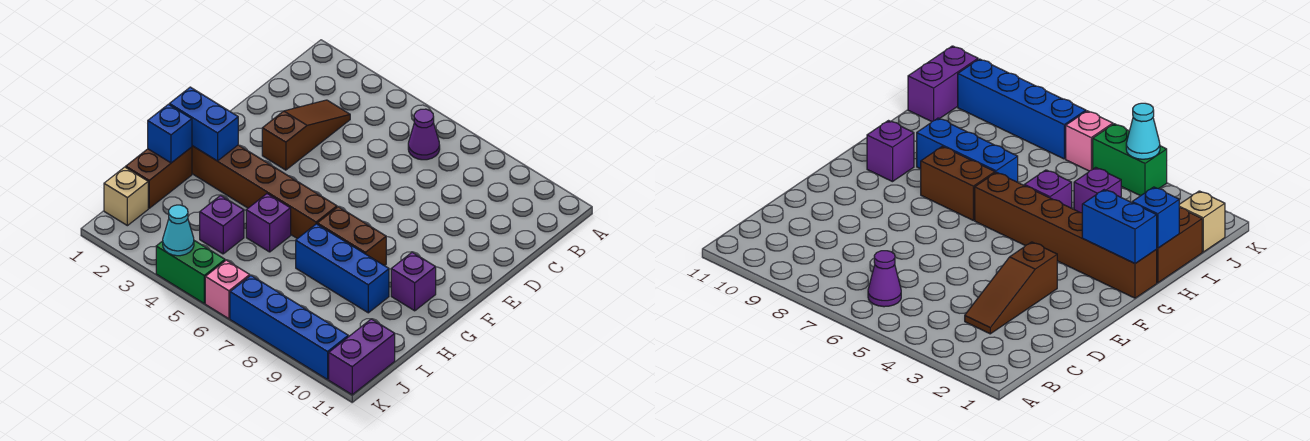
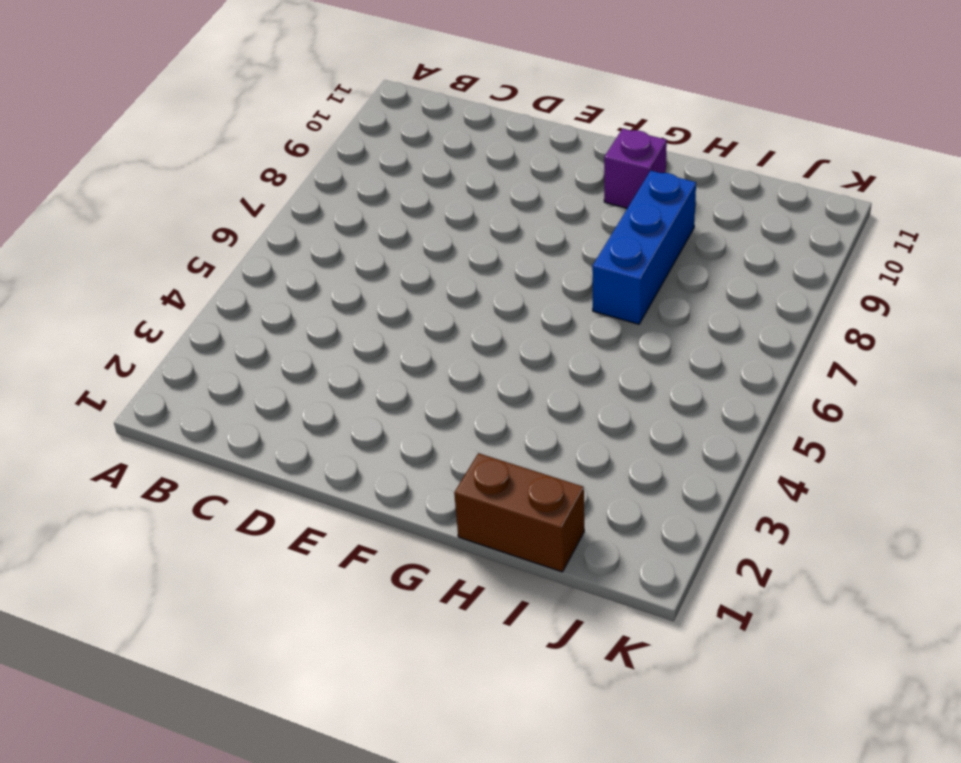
none -> purple cone B6 level 1
none -> brown slope C3:E3 level 1 top E
none -> brown brick G1:G6 level 1

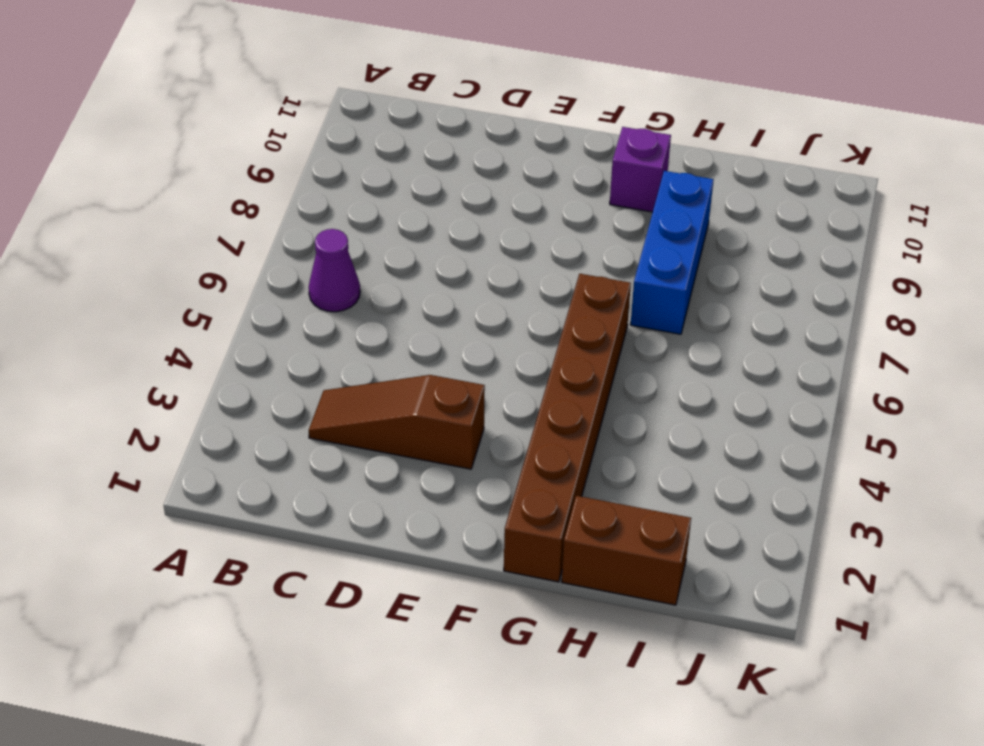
none -> brown brick G7:G8 level 1
none -> purple brick H5 level 1
none -> purple brick I4 level 1

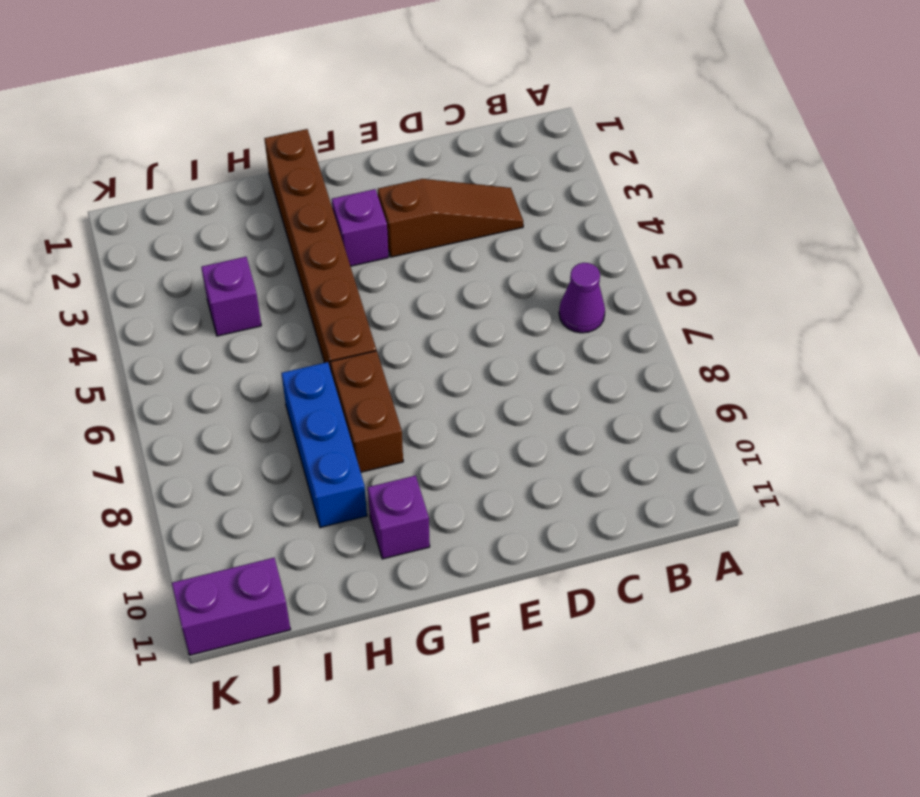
purple brick F3 level 1 -> purple brick H5 level 1
none -> brown brick H1:I1 level 1
none -> tan brick J1 level 1
none -> green brick K4:K5 level 1

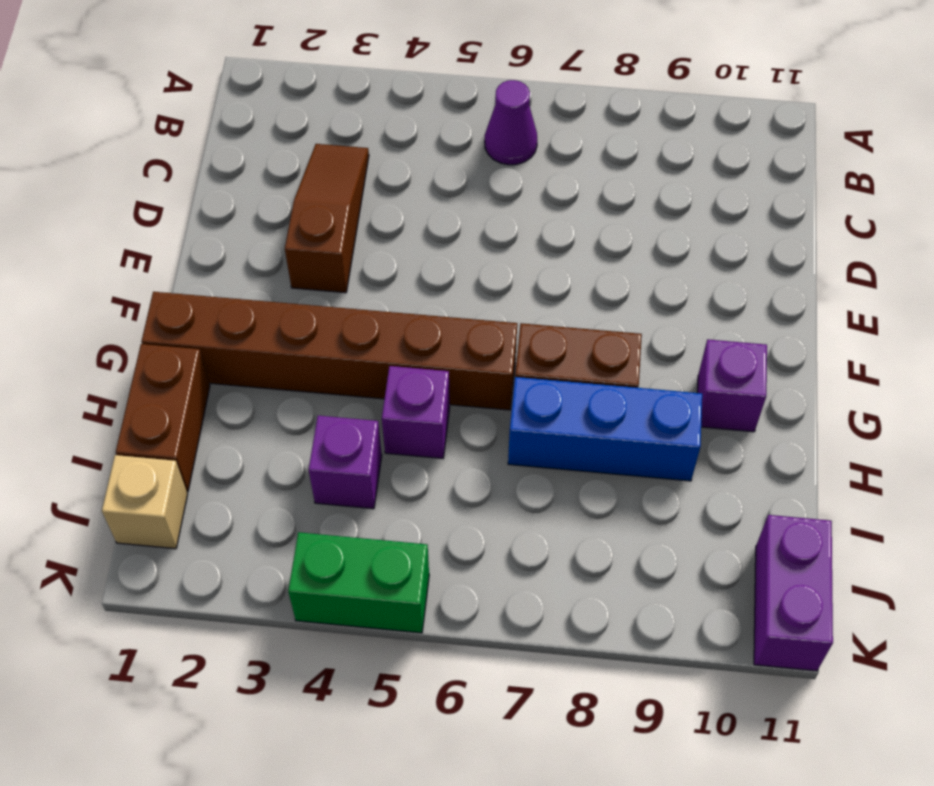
none -> pink brick K6 level 1
none -> blue brick K7:K10 level 1
none -> blue brick G1:G2 level 2

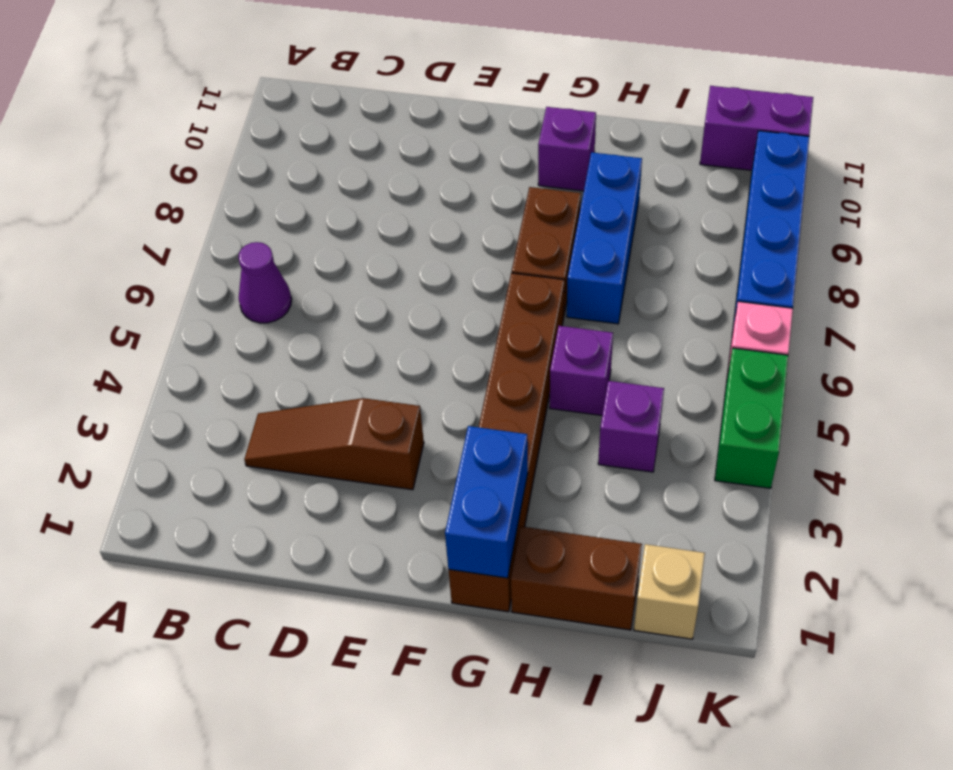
none -> blue brick H1 level 2
none -> cyan cone K4 level 2

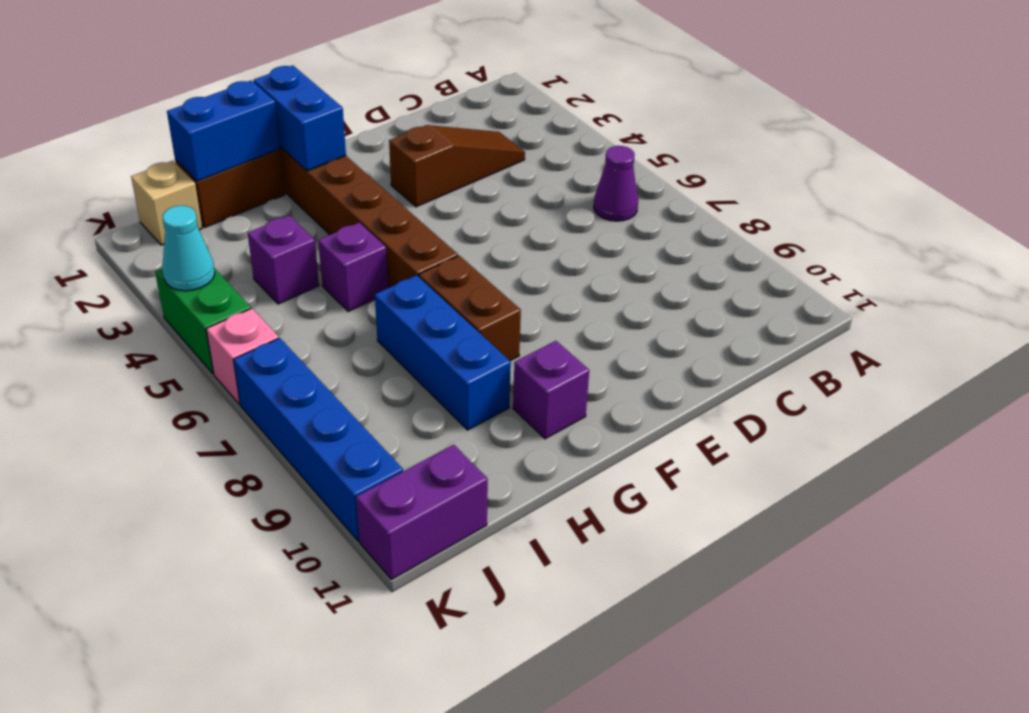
blue brick H1:I1 level 2 -> blue brick H1 level 2

